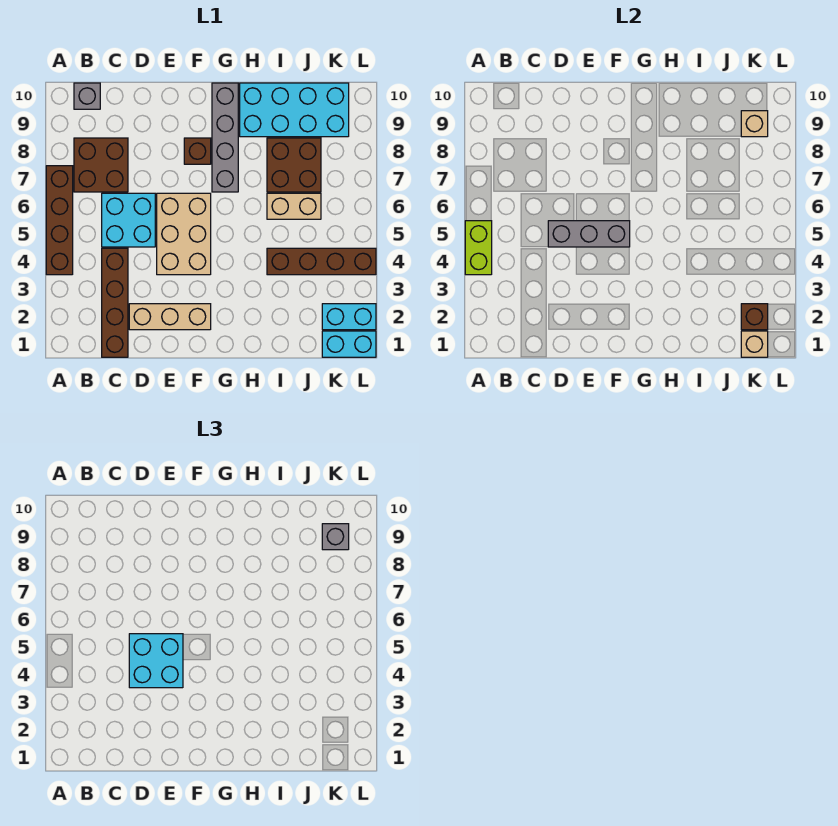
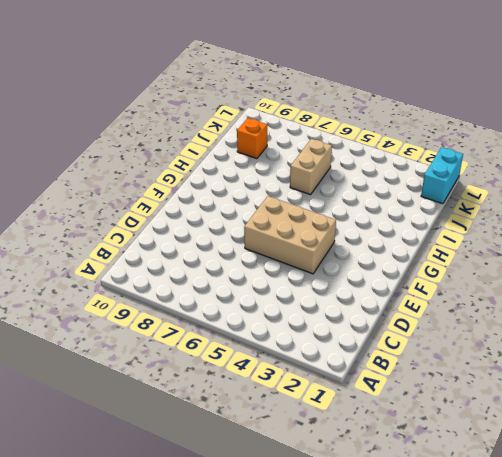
orange brick J9 level 1 -> cyan brick H9:K10 level 1
none -> brown brick A4:A7 level 1
none -> brown brick B7:C8 level 1
none -> grey brick B10 level 1

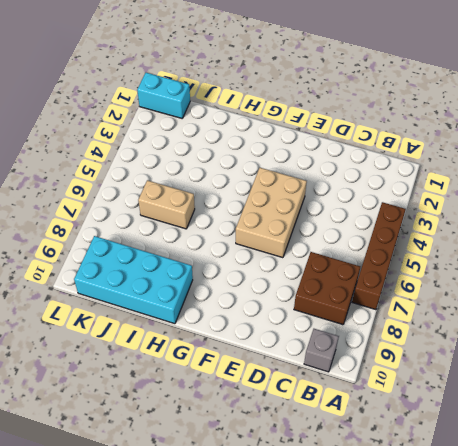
none -> brown brick C1:C4 level 1
none -> cyan brick C5:D6 level 1
none -> tan brick D2:F2 level 1

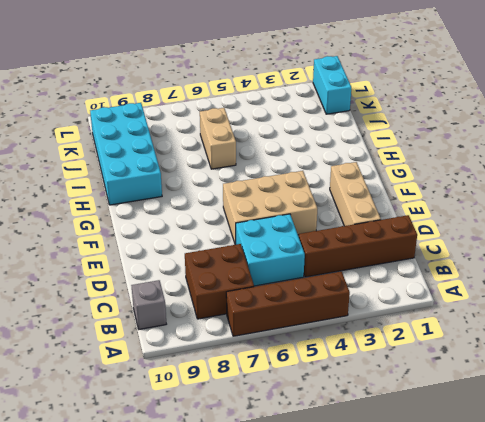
none -> brown brick F8 level 1
none -> grey brick G7:G10 level 1
none -> brown brick I4:L4 level 1

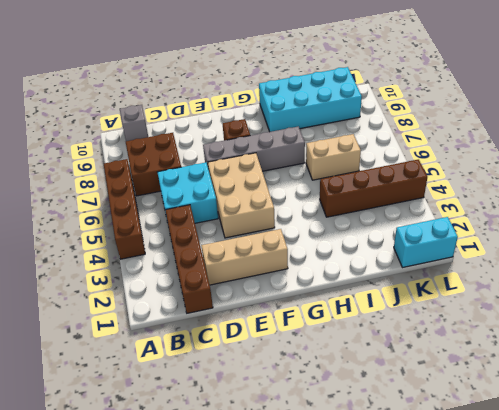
grey brick E7:H7 level 1 -> grey brick G7:G10 level 1
none -> brown brick I7:J8 level 1
none -> cyan brick K2:L2 level 1
none -> lime brick A4:A5 level 2

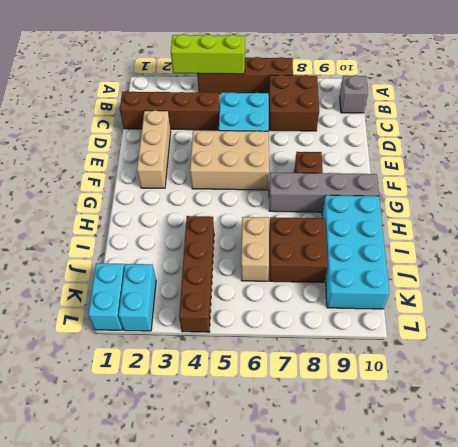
lime brick A3:A5 level 2 -> lime brick A4:A5 level 2
none -> grey brick D5:F5 level 2
none -> tan brick K1 level 2
none -> brown brick K2 level 2

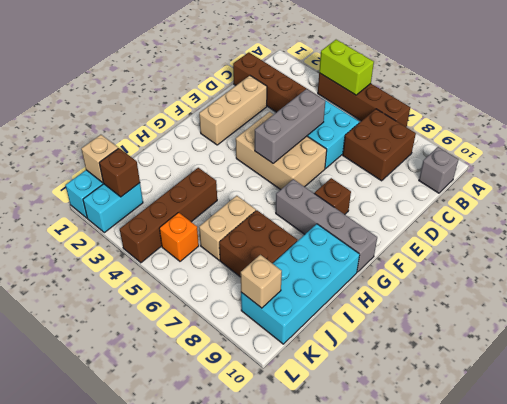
orange brick K5 level 1 -> none
none -> cyan brick D4:E5 level 3
none -> grey brick K9 level 3

